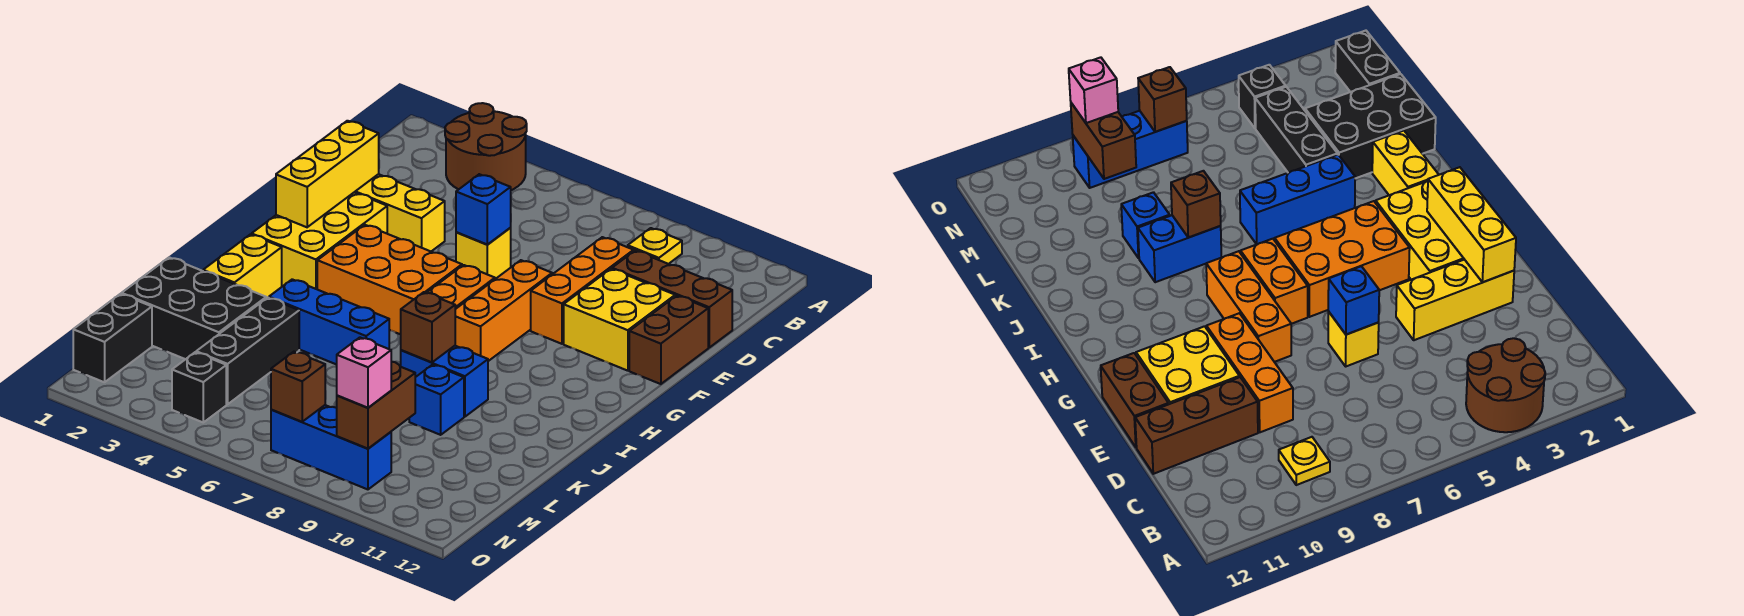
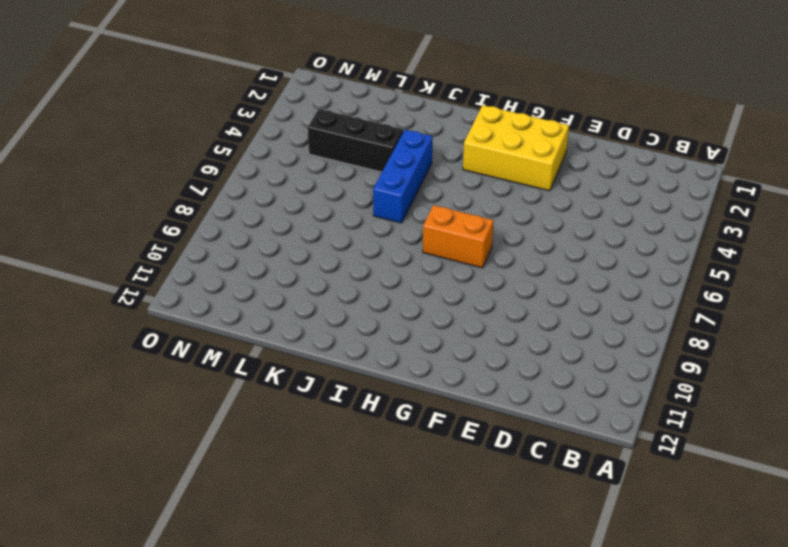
none -> brown round brick A3:B4 level 1
none -> yellow plate B9 level 1
none -> orange brick D9:F9 level 1

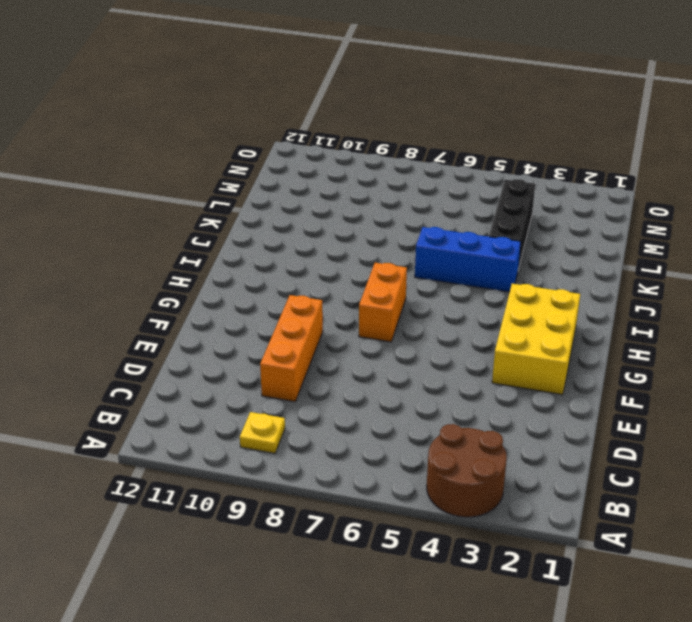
none -> brown brick D10:D12 level 1
none -> yellow brick E2:E4 level 1
none -> yellow brick E6 level 1

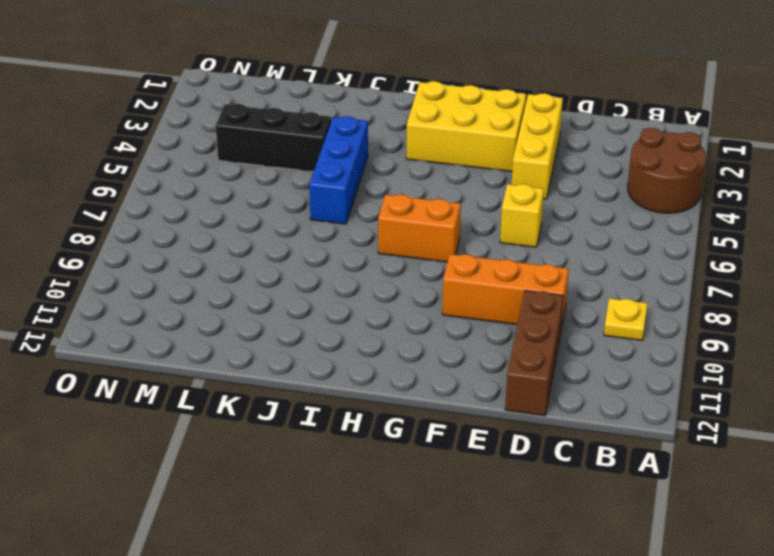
none -> yellow brick E10:F11 level 1
none -> brown brick E12:F12 level 1
none -> orange brick F8:H8 level 1

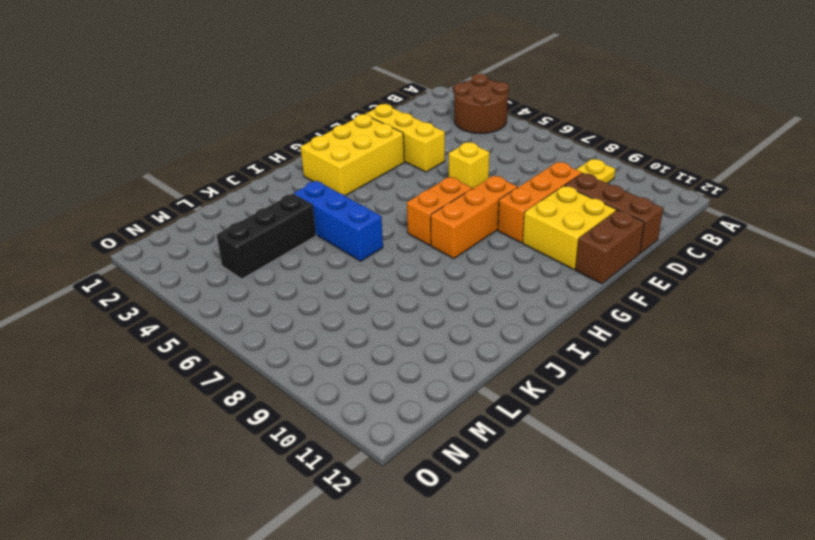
none -> orange brick G4:H6 level 1
none -> yellow brick I2:J2 level 1
none -> blue brick J8:J9 level 1

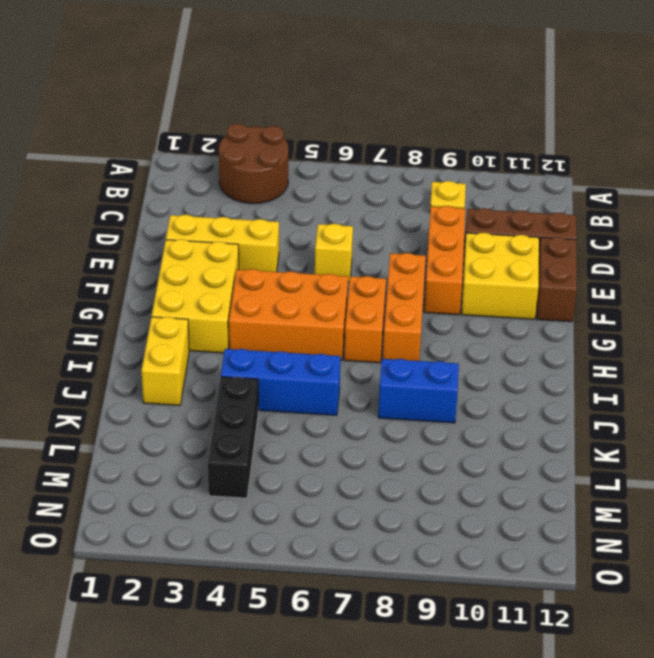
none -> black brick K1:L3 level 1
none -> blue brick K9 level 1
none -> black brick M1:N1 level 1

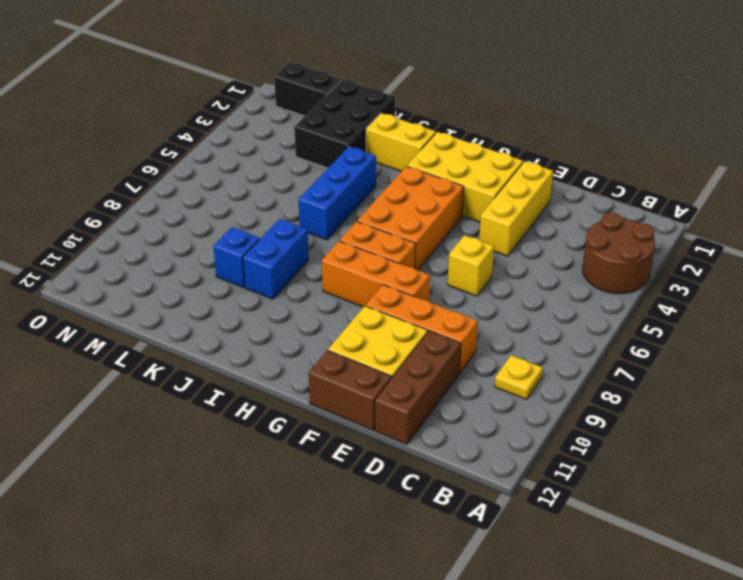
none -> black brick K4:M4 level 1
none -> black brick N4 level 1
none -> blue brick N7:N9 level 1

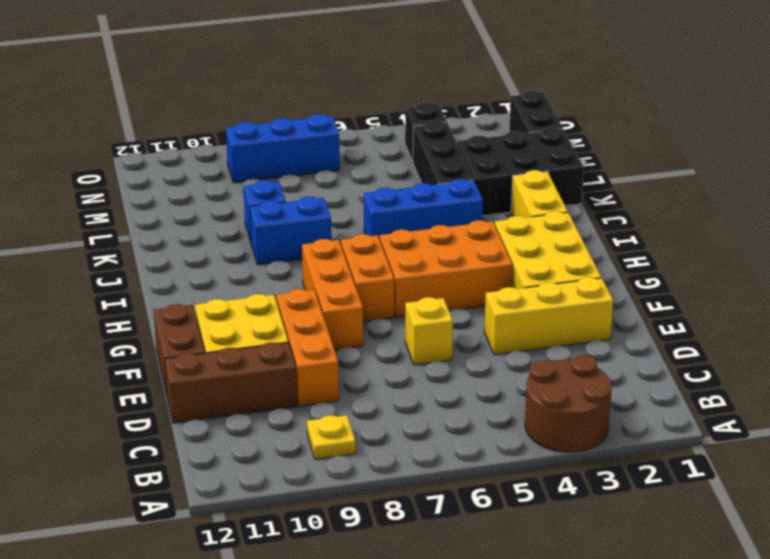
none -> yellow brick E2:G2 level 2
none -> blue brick E6 level 2
none -> brown brick J8 level 2

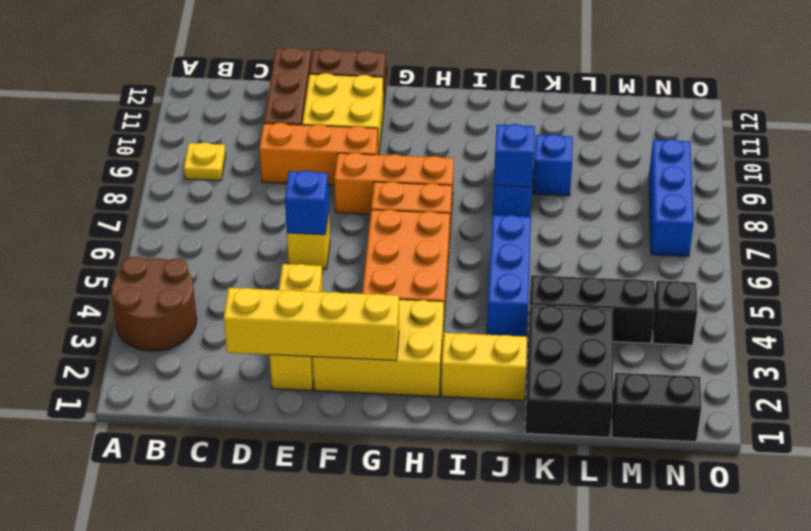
yellow brick D2:G2 level 2 -> yellow brick E2:G2 level 2
blue brick J8 level 2 -> brown brick J8 level 2
none -> brown brick M9:N9 level 2
none -> brown brick N7 level 2
none -> pink brick N9 level 3

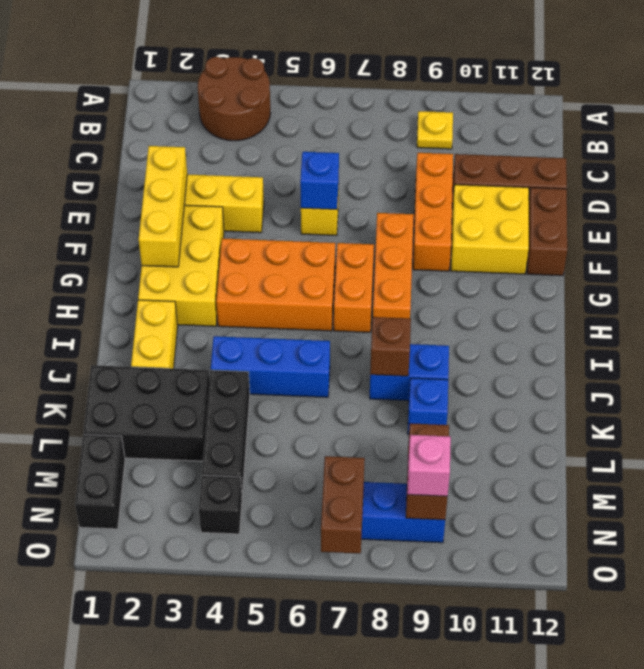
brown brick N7:O7 level 2 -> brown brick N7 level 2

